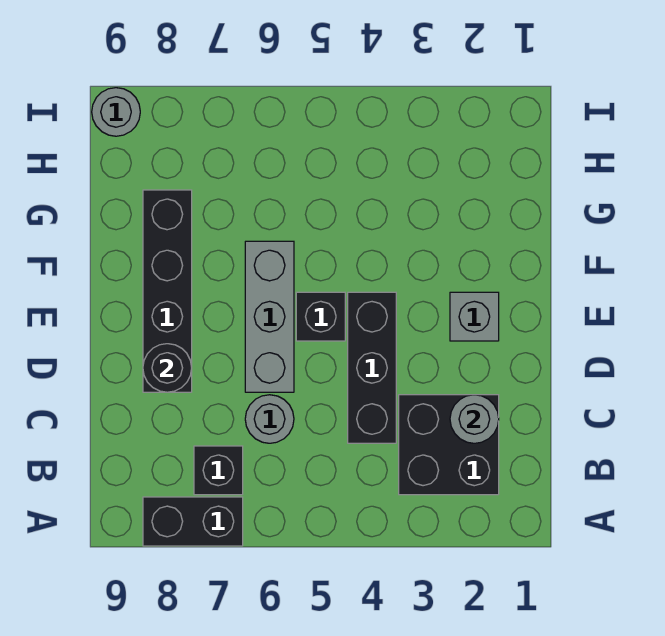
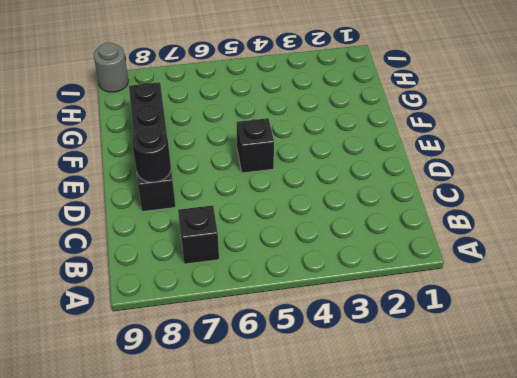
none -> black brick A7:A8 level 1
none -> black brick B2:C3 level 1
none -> black brick C4:E4 level 1

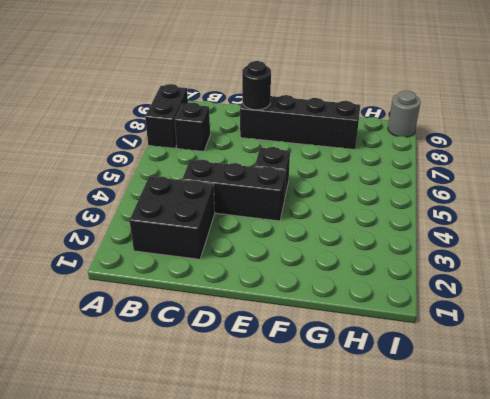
none -> grey round brick C6 level 1
none -> grey brick D6:F6 level 1
none -> grey brick E2 level 1

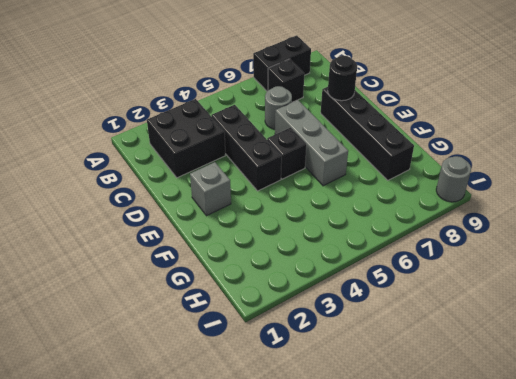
none -> grey round brick C2 level 2

